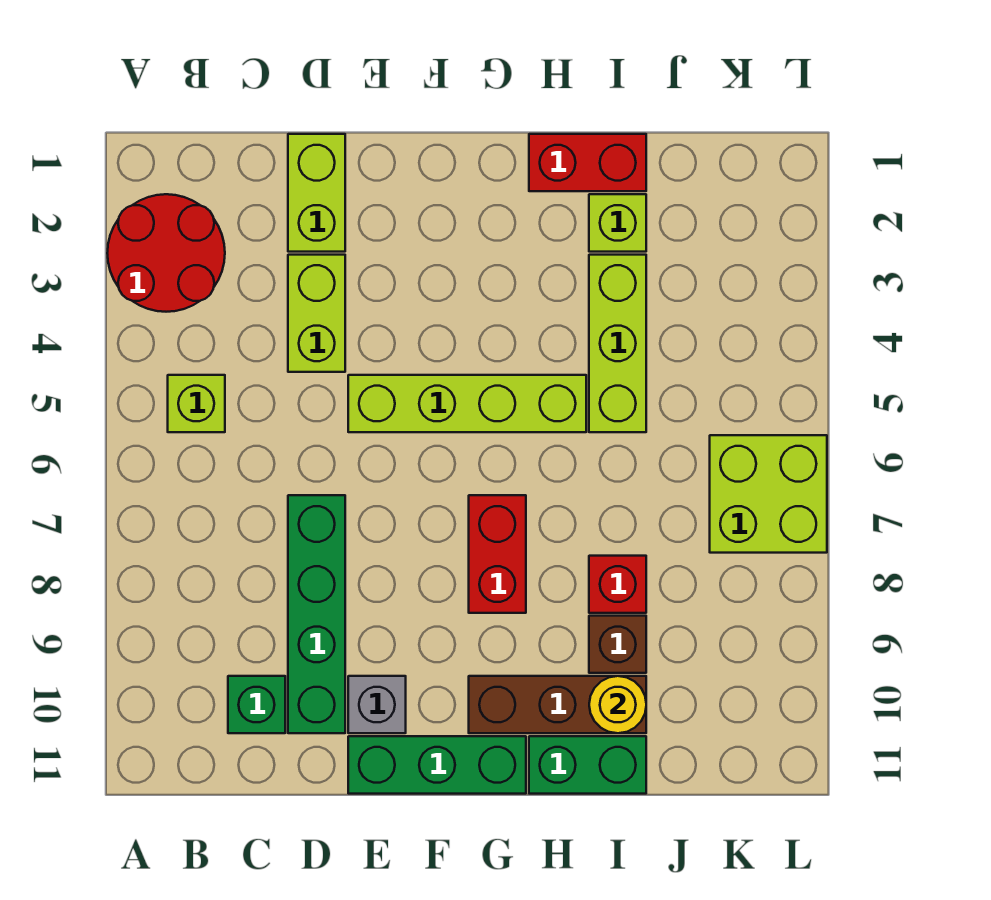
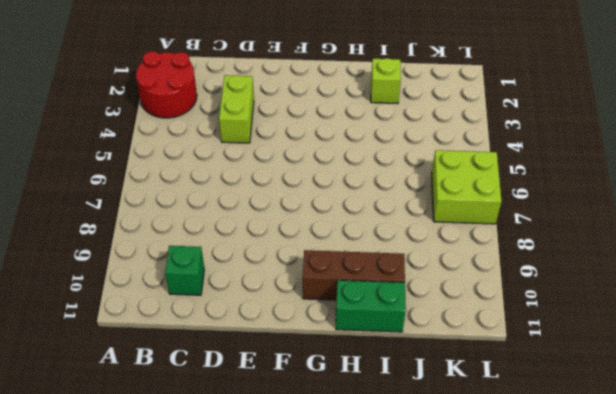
none -> lime brick B5 level 1
none -> lime brick D1:D2 level 1
none -> green brick D7:D10 level 1

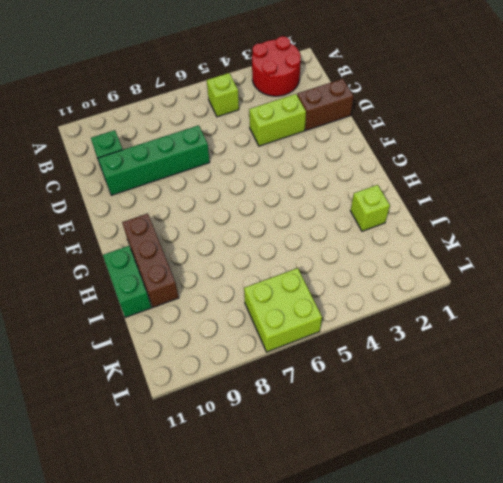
brown brick D1:D2 level 1 -> lime brick D1:D2 level 1
none -> lime brick E5:H5 level 1
none -> grey brick E10 level 1
none -> green brick E11:G11 level 1

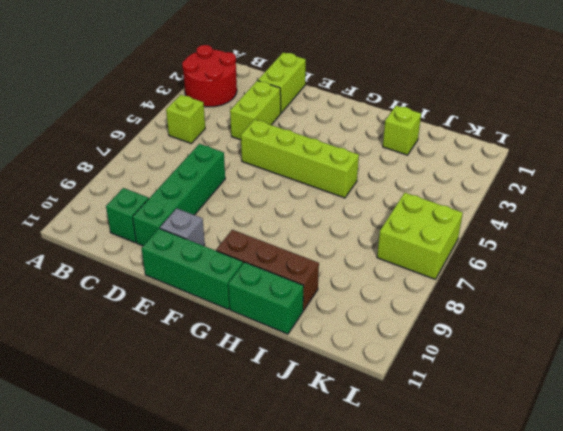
none -> red brick G7:G8 level 1
none -> red brick H1:I1 level 1
none -> lime brick I3:I5 level 1

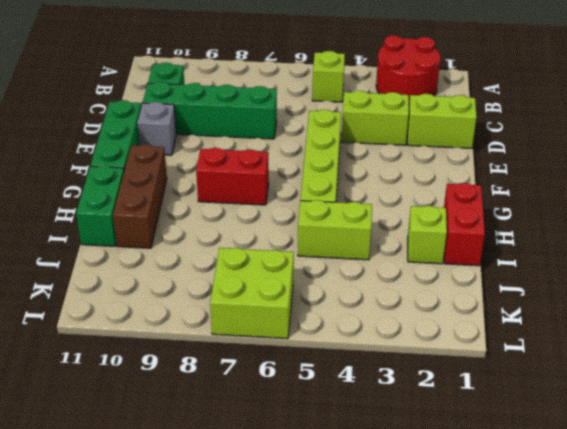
lime brick I4:I5 level 1 -> lime brick I3:I5 level 1
none -> red brick I8 level 1
none -> brown brick I9 level 1
none -> yellow round brick I10 level 2

